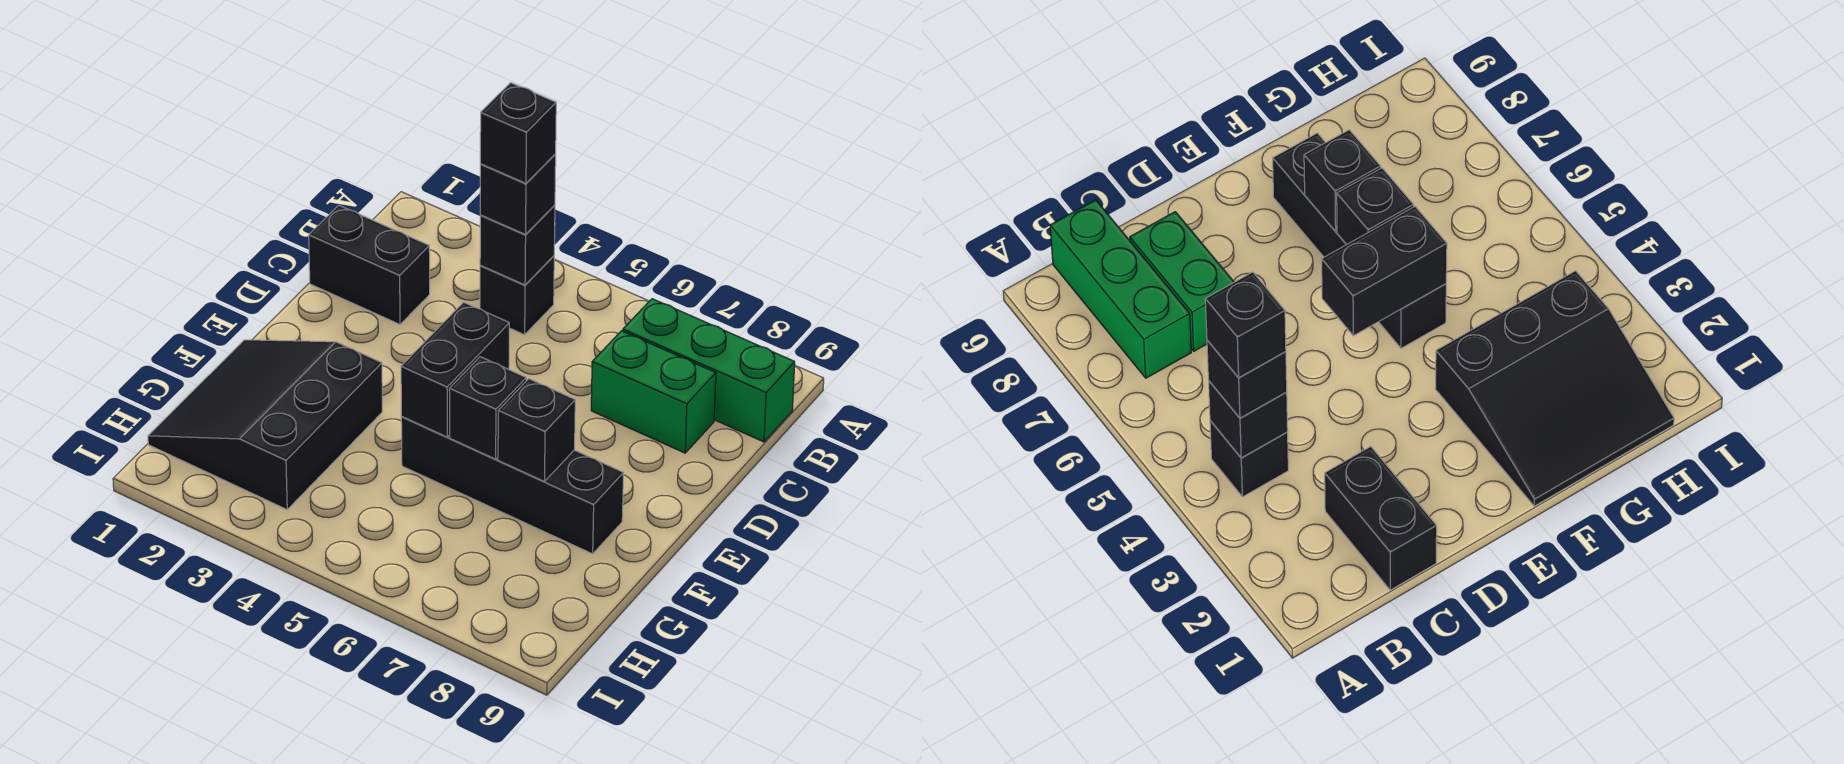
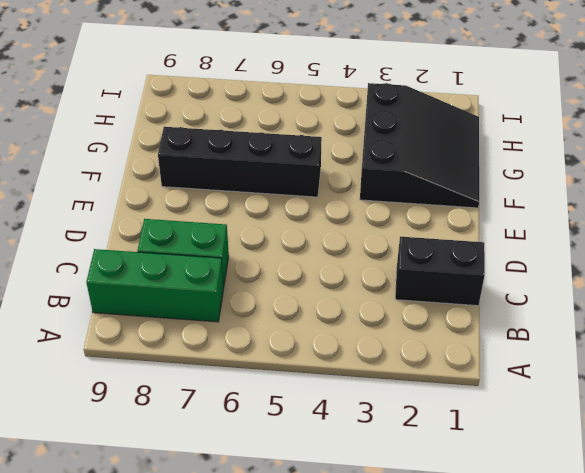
none -> black brick B4 level 1
none -> black brick B4 level 2
none -> black brick E5:F5 level 2

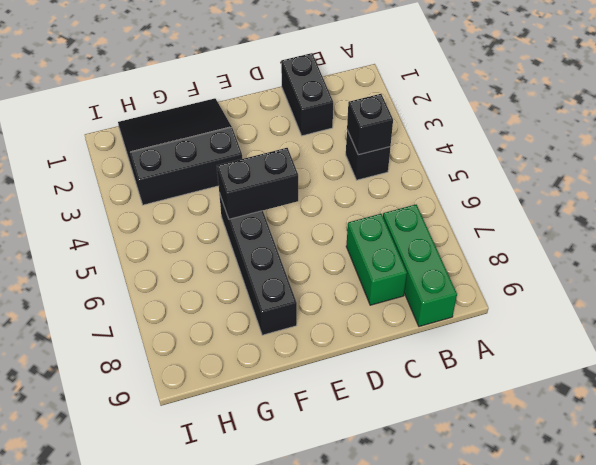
none -> black brick F6 level 2
none -> black brick F7 level 2
none -> black brick B4 level 3

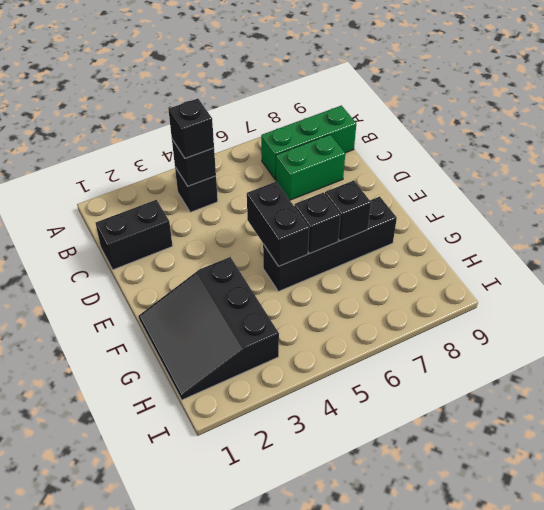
none -> black brick B4 level 4

